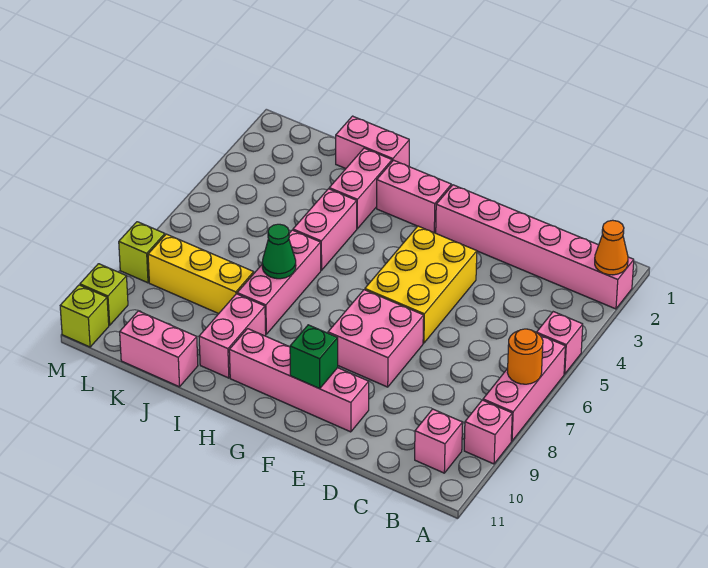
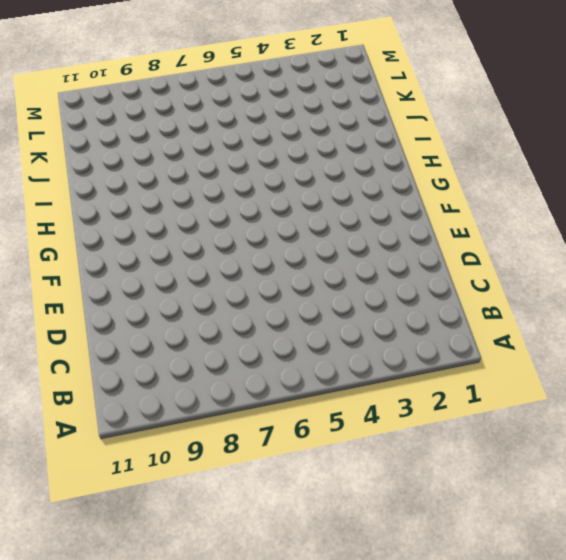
none -> pink brick A2:F2 level 1
none -> pink brick A5 level 1
none -> pink brick A6:A8 level 1

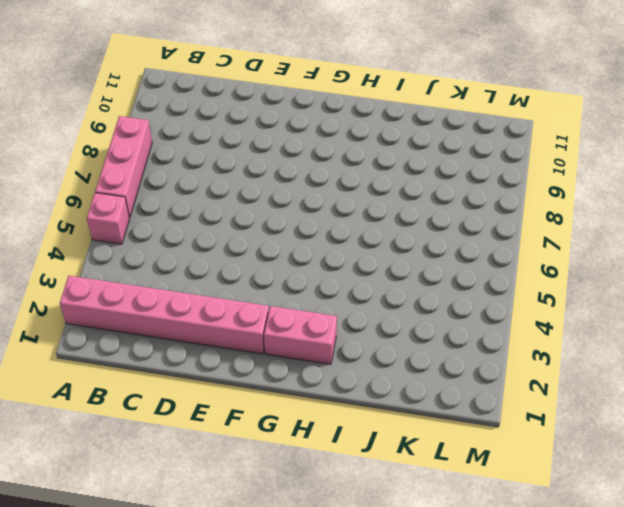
none -> pink brick A9 level 1
none -> pink brick B10 level 1
none -> yellow brick E4:F6 level 1

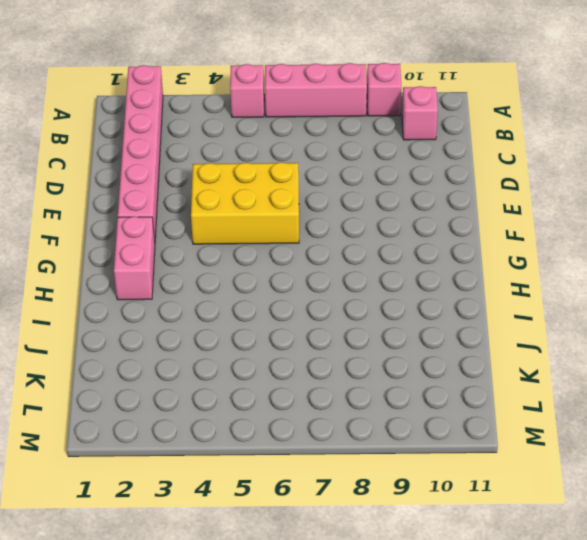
none -> pink brick E7:F8 level 1
none -> pink brick E10:H10 level 1
none -> pink brick I1:J1 level 1

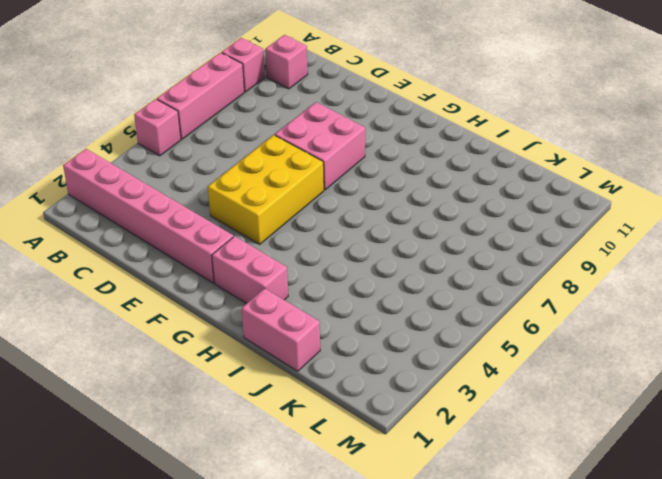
none -> pink brick E10:H10 level 1
none -> pink brick I2:I3 level 1
none -> pink brick I4:I5 level 1

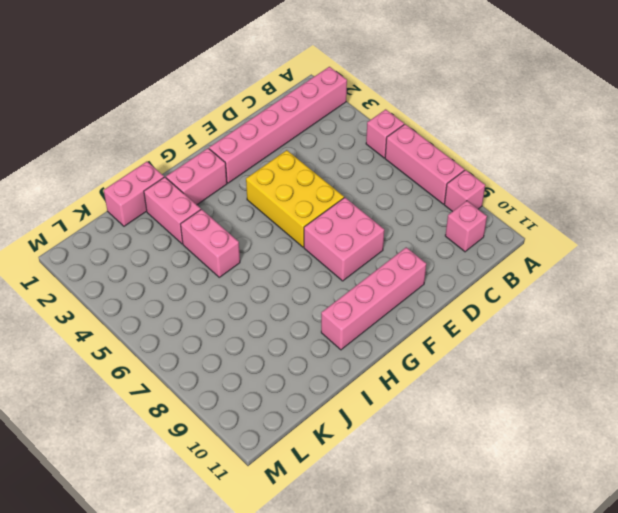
none -> pink brick I6:I8 level 1
none -> pink brick I9:I10 level 1
none -> yellow brick J8:L8 level 1

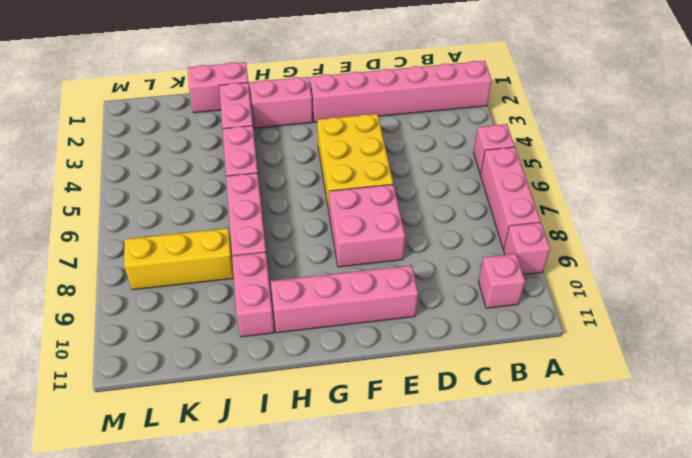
none -> pink brick J11:K11 level 1
none -> lime brick M8 level 1
none -> lime brick M10 level 1

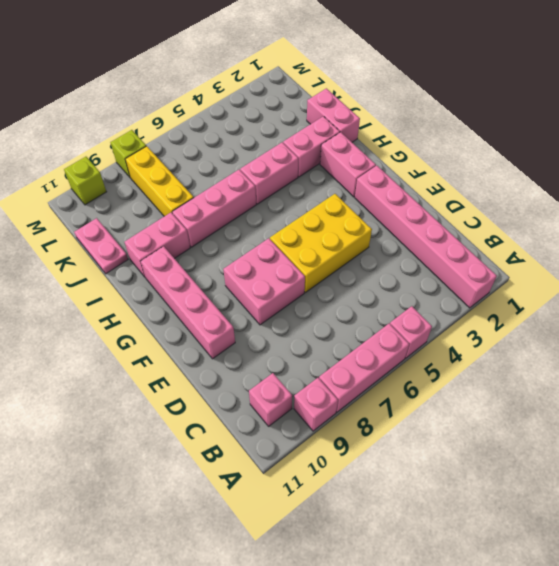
pink plate J11:K11 level 1 -> pink brick J11:K11 level 1
none -> lime brick M11 level 1
none -> orange cone A2 level 2
none -> orange round brick A7 level 2

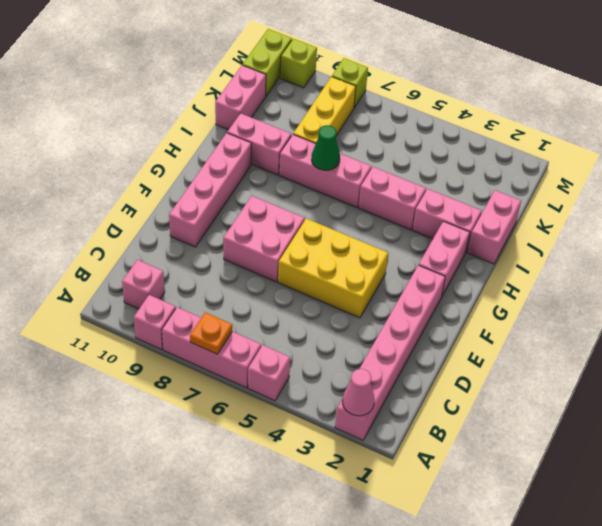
pink cone A2 level 2 -> orange cone A2 level 2
orange plate A7 level 2 -> orange round brick A7 level 2
lime brick L11:M11 level 1 -> lime brick M11 level 1
none -> green brick F10 level 2

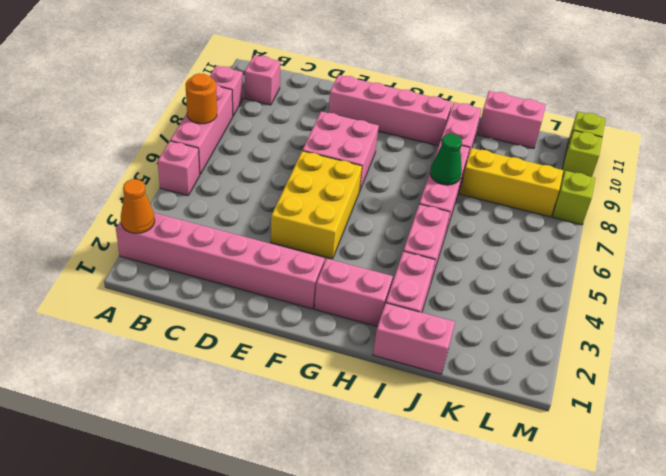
none -> green brick F10 level 2

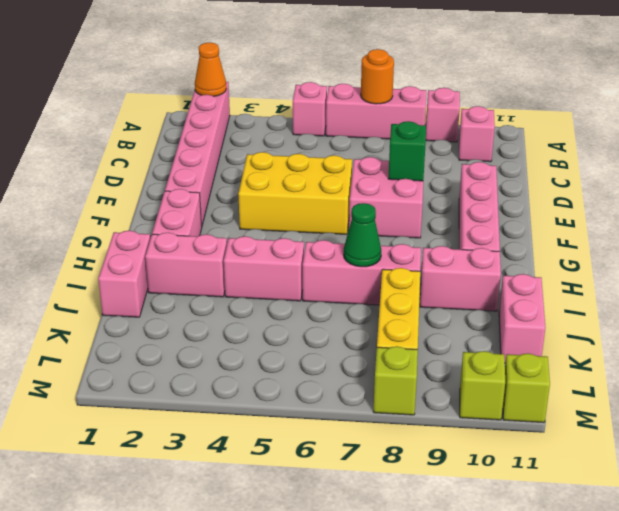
green brick E8 level 2 -> green brick F10 level 2

